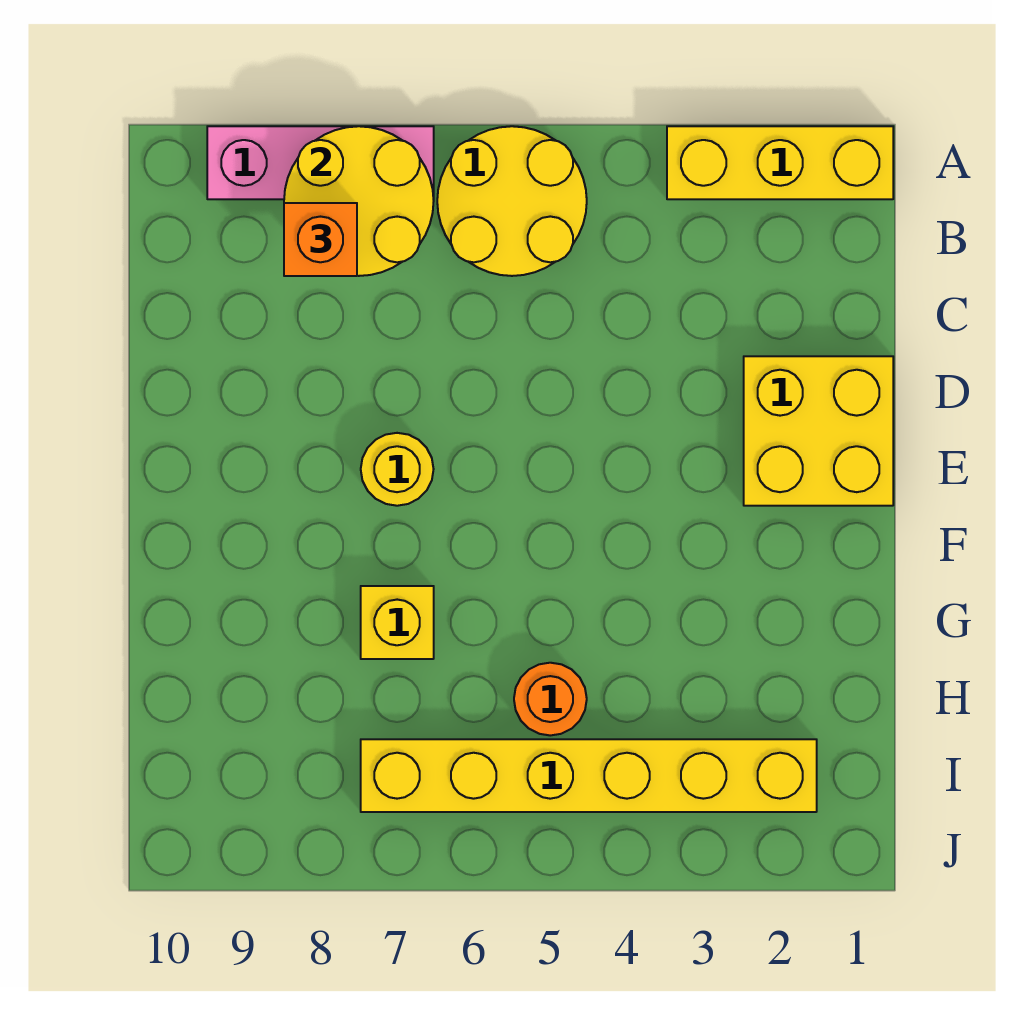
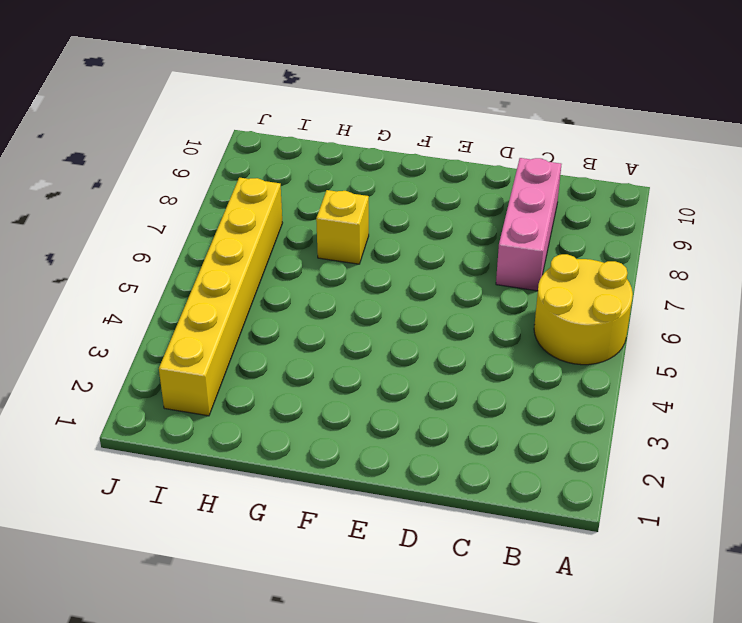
pink brick C7:C9 level 1 -> pink brick A7:A9 level 1
none -> yellow brick A1:A3 level 1
none -> yellow brick D1:E2 level 1

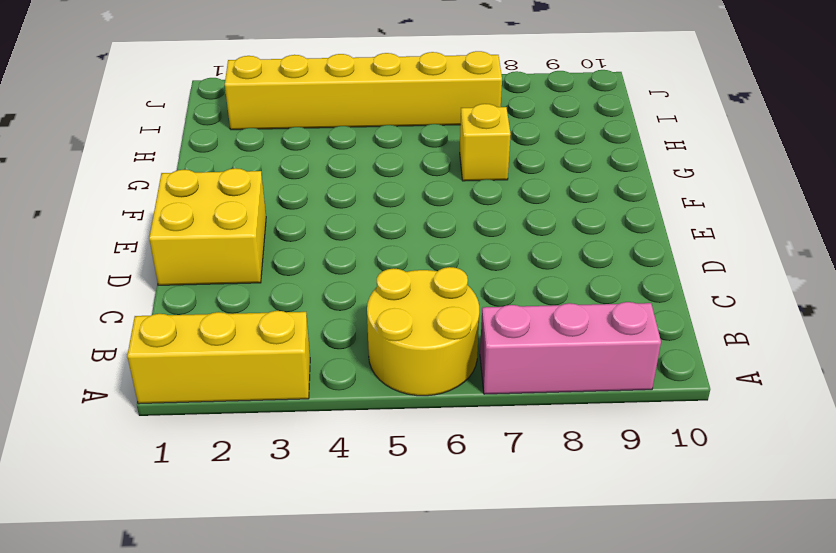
none -> yellow round brick E7 level 1
none -> orange round brick H5 level 1

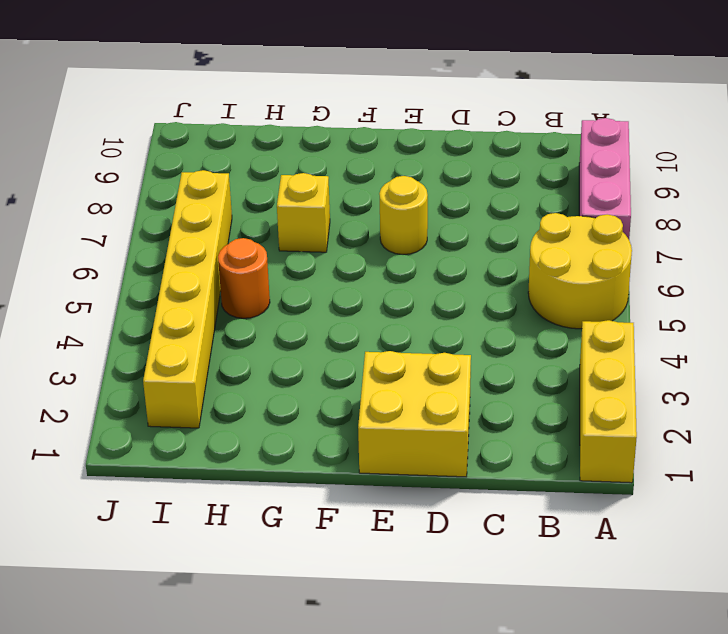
none -> yellow round brick A7:B8 level 2
none -> orange brick B8 level 3

